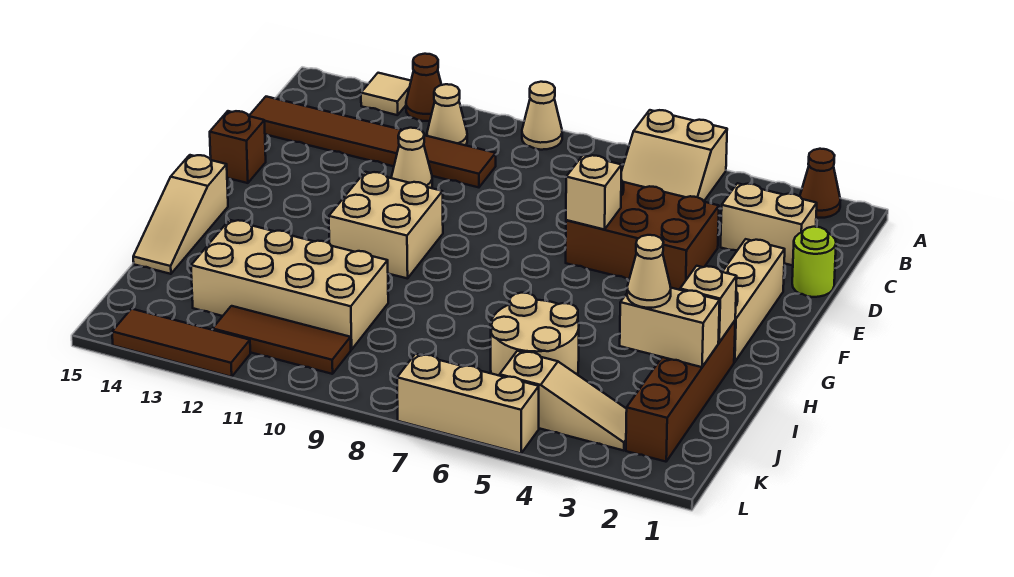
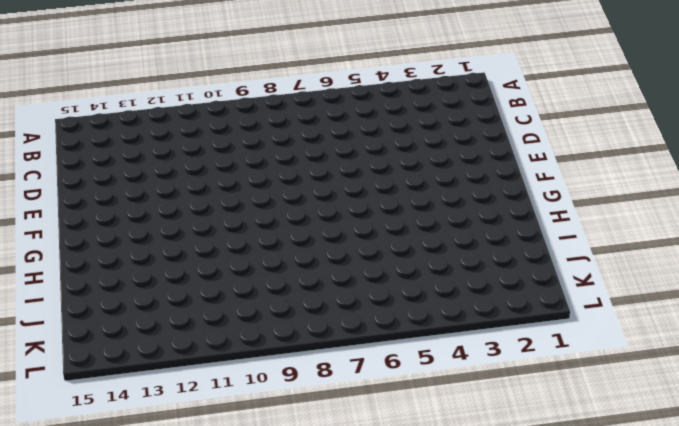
none -> brown cone A2 level 1
none -> tan slope A5:B6 level 1 top A
none -> tan cone A9 level 1

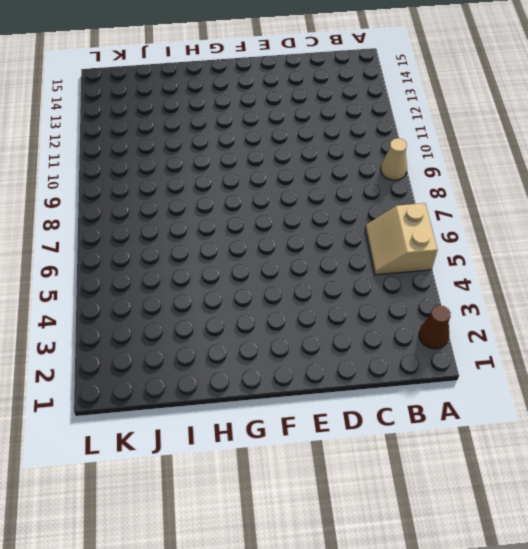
none -> brown cone A12 level 1
none -> tan tile A13 level 1
none -> tan cone B11 level 1

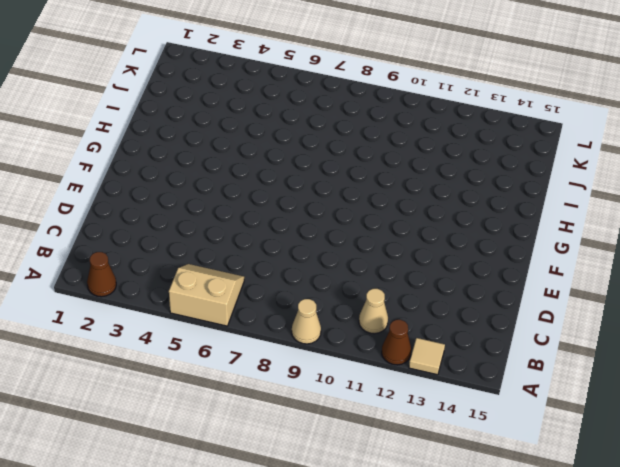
none -> tan brick C2:C3 level 1
none -> brown tile C10:C15 level 1
none -> lime round brick D1 level 1

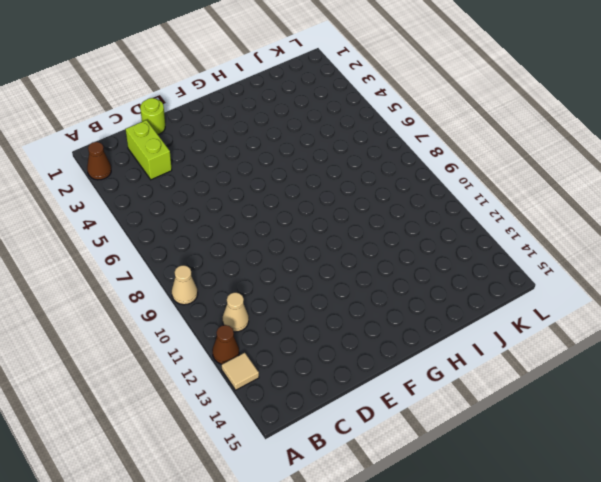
lime brick C2:C3 level 1 -> tan brick C2:C3 level 1
none -> tan slope A5:B6 level 1 top A
none -> brown tile C10:C15 level 1
none -> brown brick D4:E6 level 1

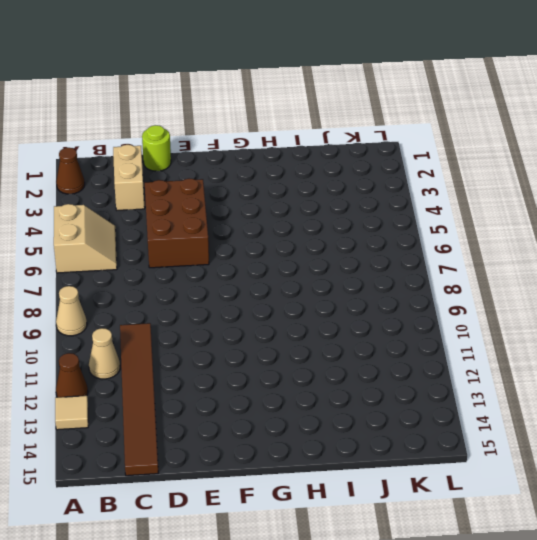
none -> tan cone D11 level 1
none -> tan brick E2:G2 level 1
none -> brown brick E15 level 1

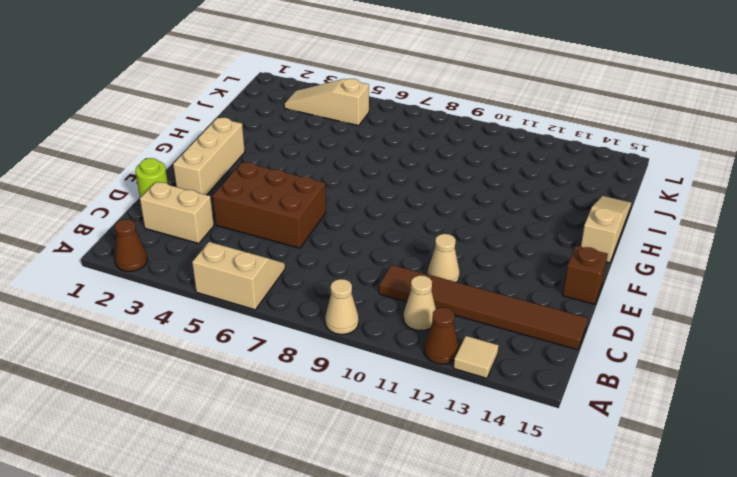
none -> tan brick F10:G11 level 1
none -> brown brick H2:K2 level 1
none -> tan round brick I5:J6 level 1

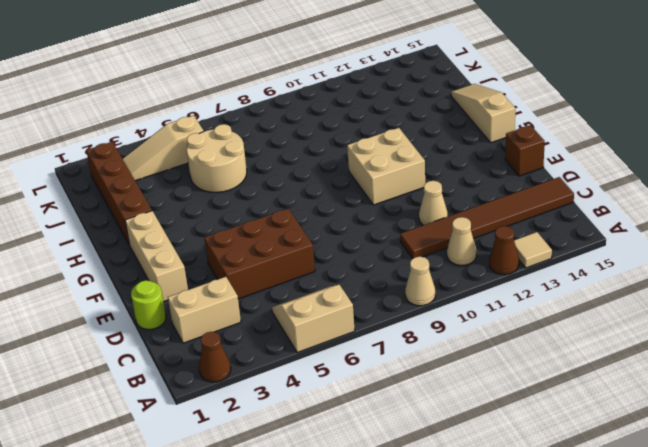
none -> tan brick I10:J13 level 1
none -> brown tile K10:K12 level 1
none -> tan brick L5:L7 level 1

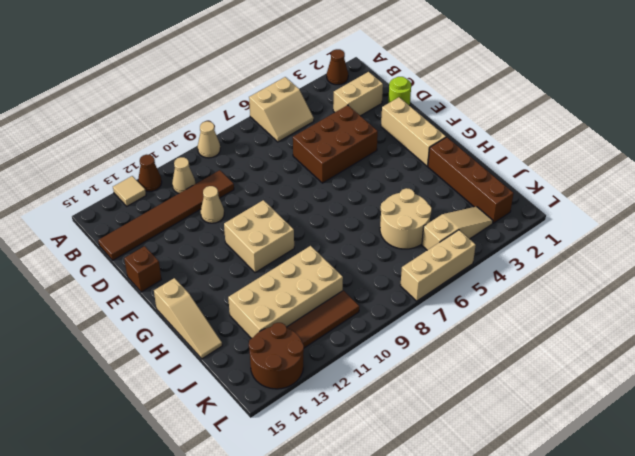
brown round brick K13:L14 level 1 -> brown tile L12:L14 level 1
none -> tan brick E6 level 2
none -> tan brick H2 level 2
none -> tan brick I2:I3 level 2

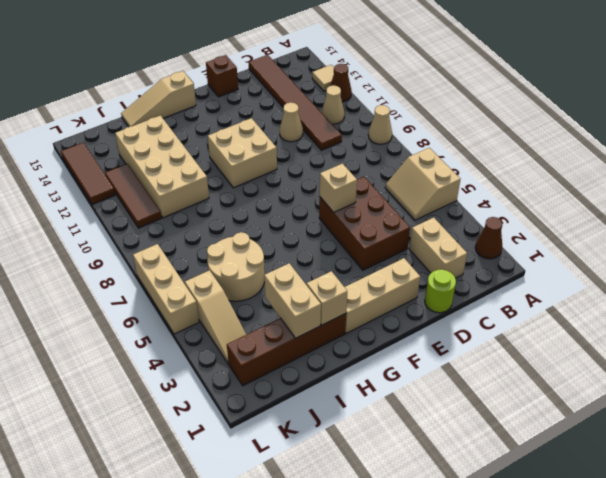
none -> tan cone I3 level 3

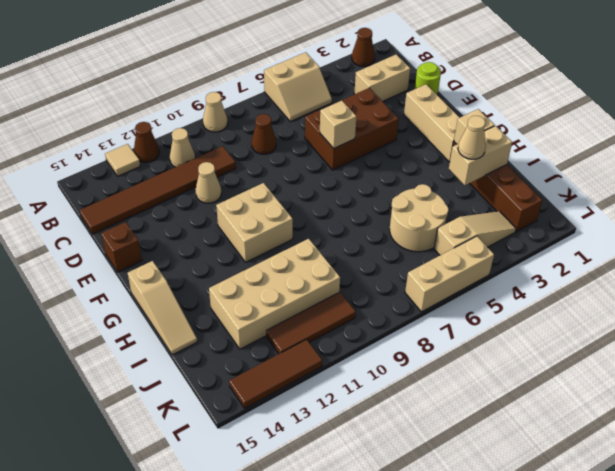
brown cone C8 level 1 -> none

